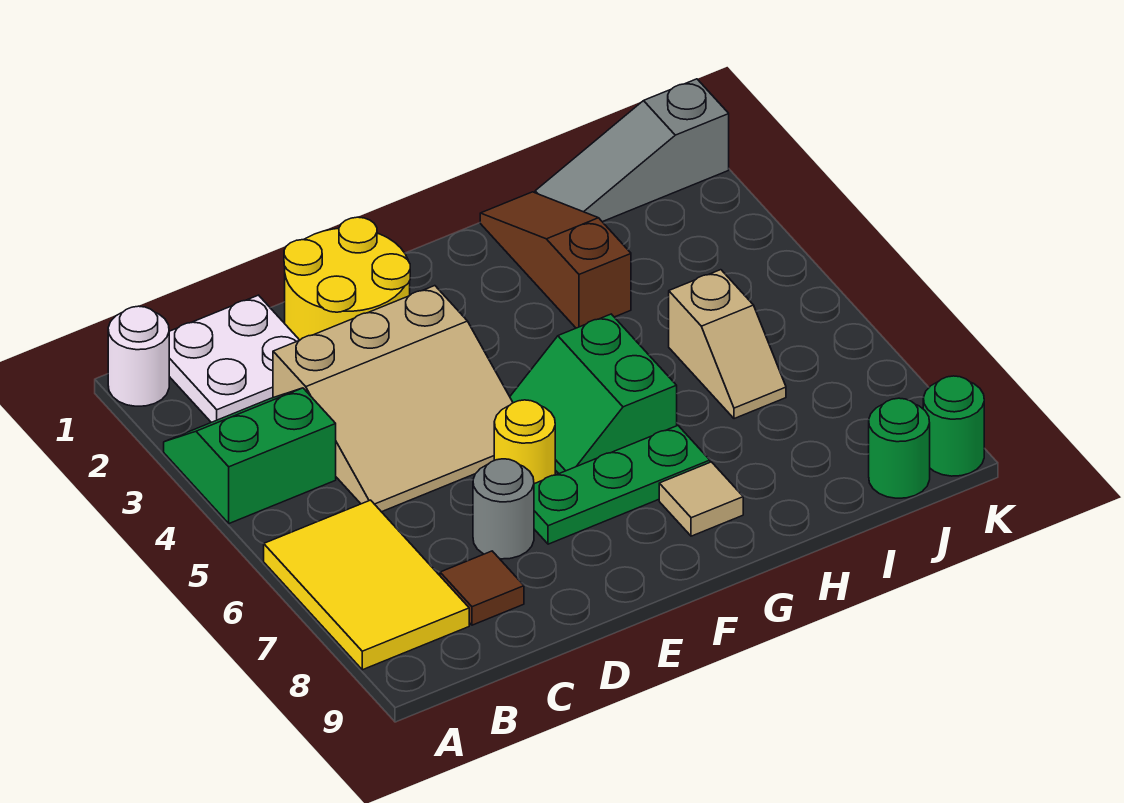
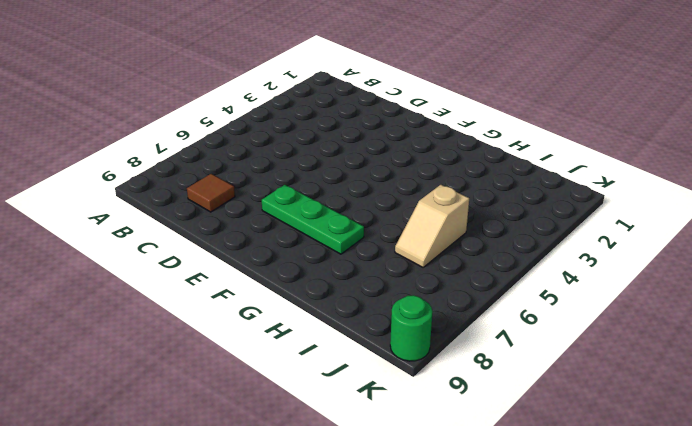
none -> white round brick A1 level 1
none -> green slope A3:B4 level 1 top 4
none -> yellow tile A6:B8 level 1

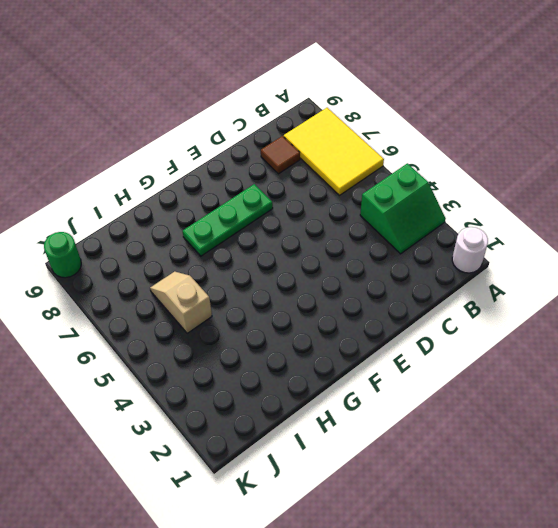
none -> white plate B1:C2 level 1
none -> tan slope C3:E5 level 1 top 3
none -> yellow round brick D1:E2 level 1

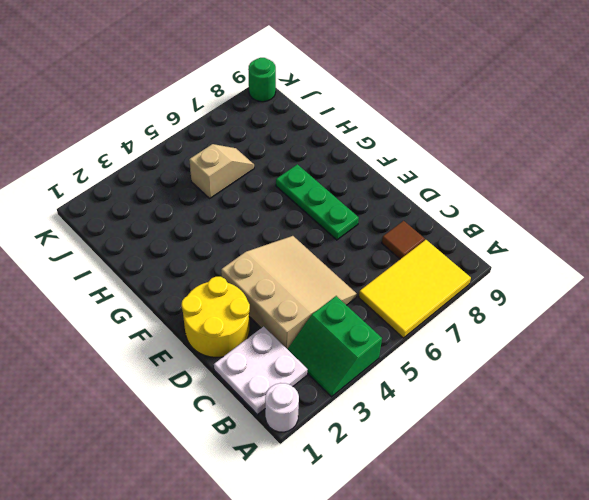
none -> grey round brick D7 level 1
none -> yellow round brick E6 level 1
none -> green slope F5:G6 level 1 top G

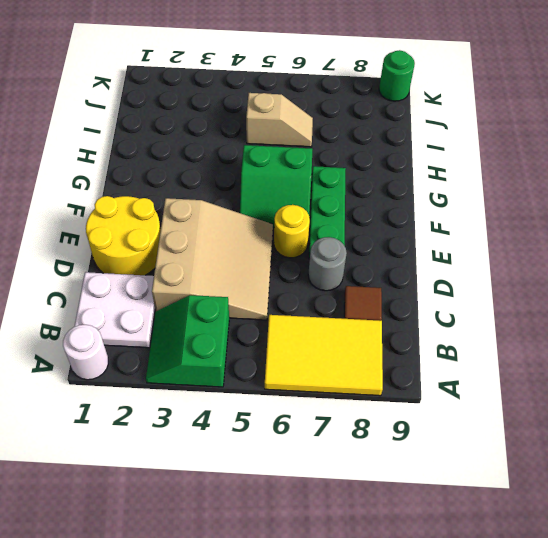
none -> tan tile G8 level 1
none -> brown slope H1:H3 level 1 top 3
none -> grey slope I1:K1 level 1 top K

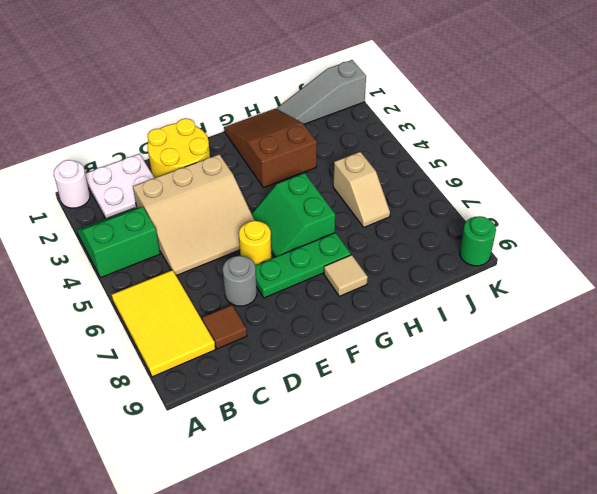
brown slope G1:H3 level 1 top 3 -> brown slope H1:H3 level 1 top 3
none -> green round brick J9 level 1

